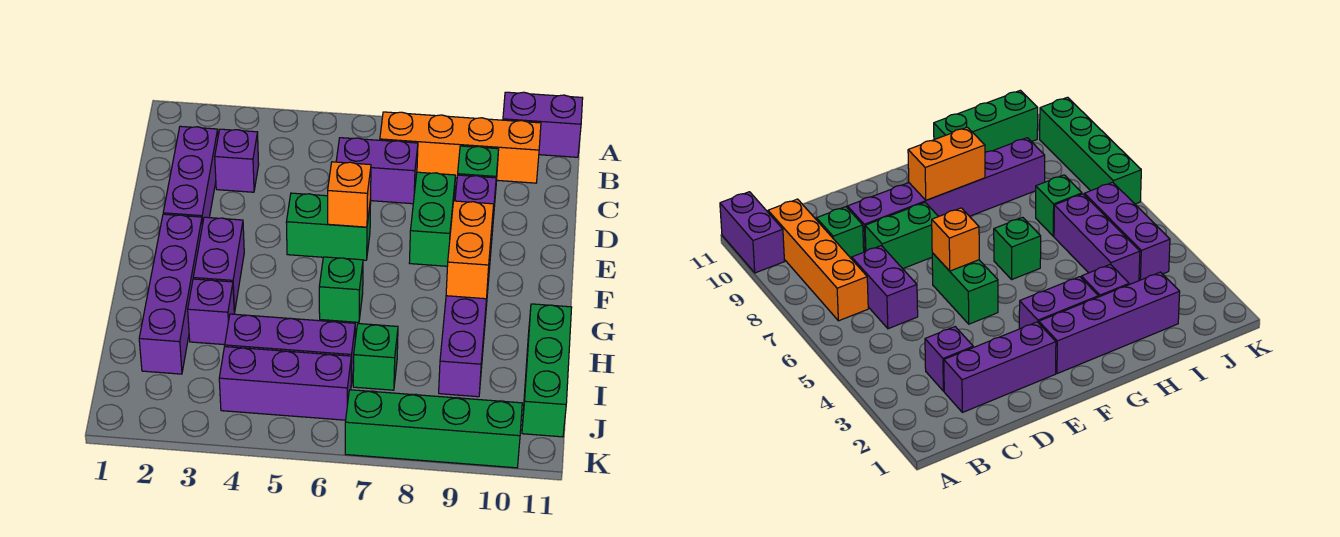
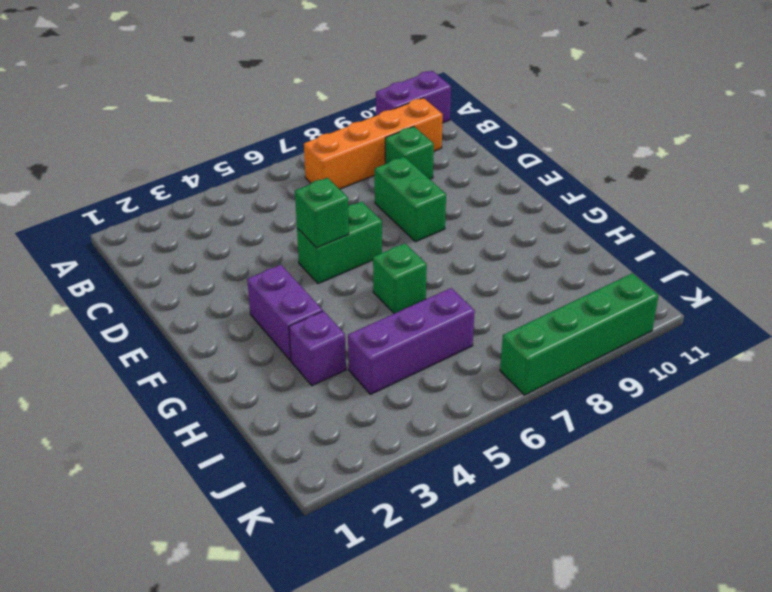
green brick E5 level 2 -> green brick I7 level 1
none -> purple brick C2:E2 level 1
none -> purple brick C3 level 1
none -> purple brick C6:C7 level 1

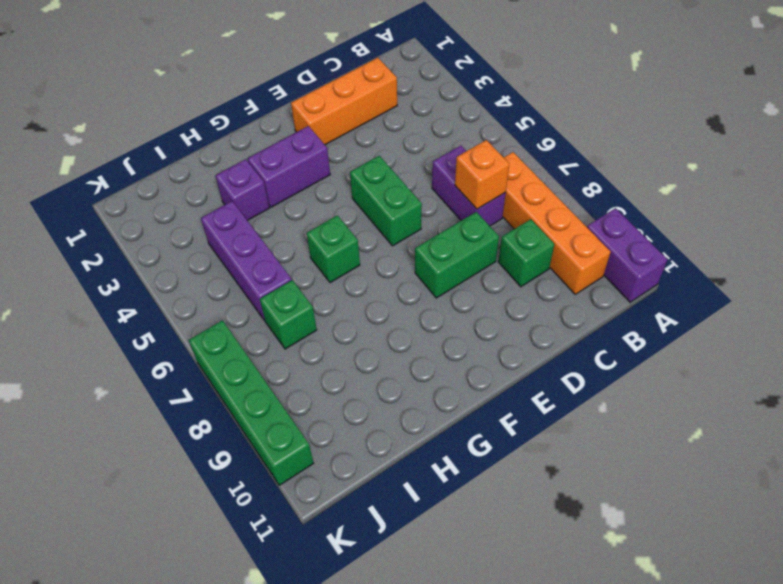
orange brick C2:E2 level 1 -> purple brick C2:E2 level 1
orange brick C7 level 2 -> orange brick E6 level 2
none -> purple brick C3 level 1
none -> purple brick D9:I9 level 1
none -> purple brick F2:I2 level 1

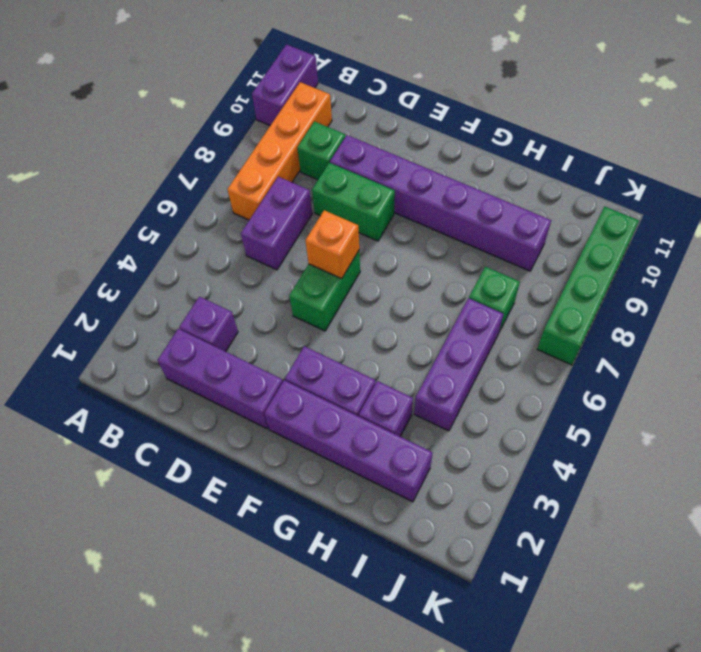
none -> green brick G6 level 1
none -> green brick H11:J11 level 1
none -> purple brick J4:J6 level 1

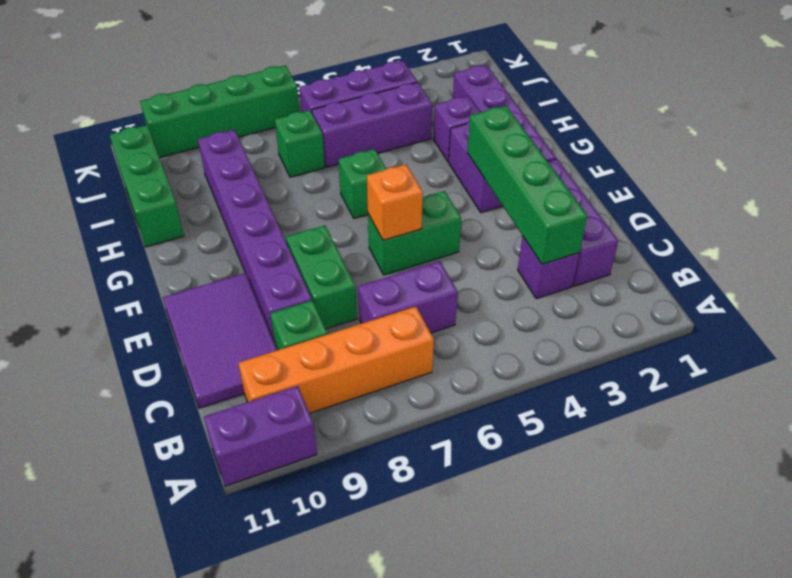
green brick C3:F3 level 2 -> none
purple tile C10:E11 level 1 -> none
none -> orange brick F9:G9 level 2

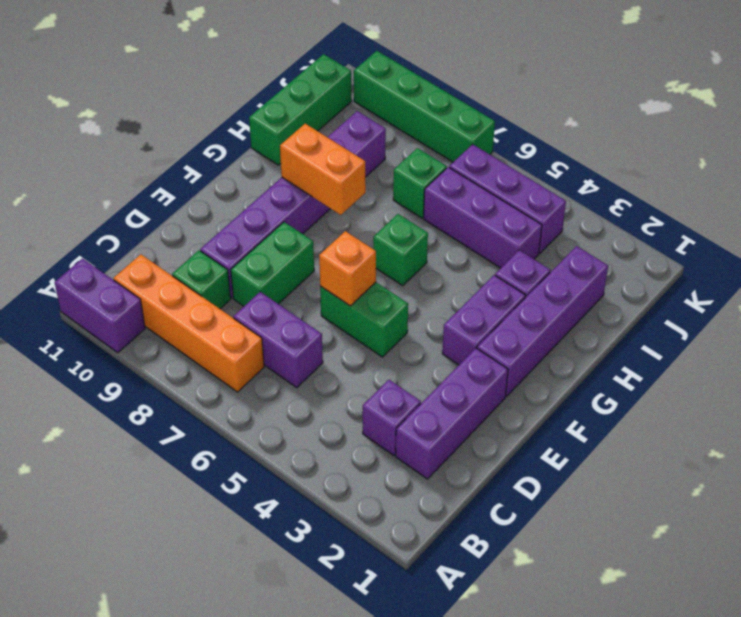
orange brick G8:G9 level 2 -> orange brick F9:G9 level 2

